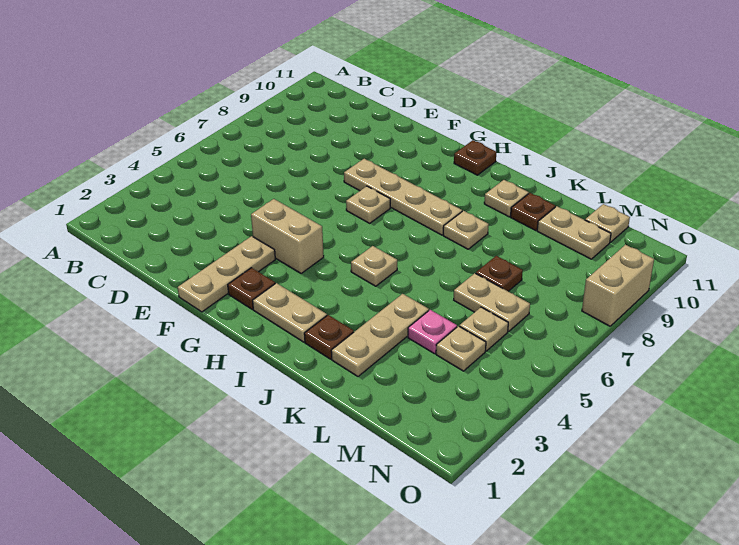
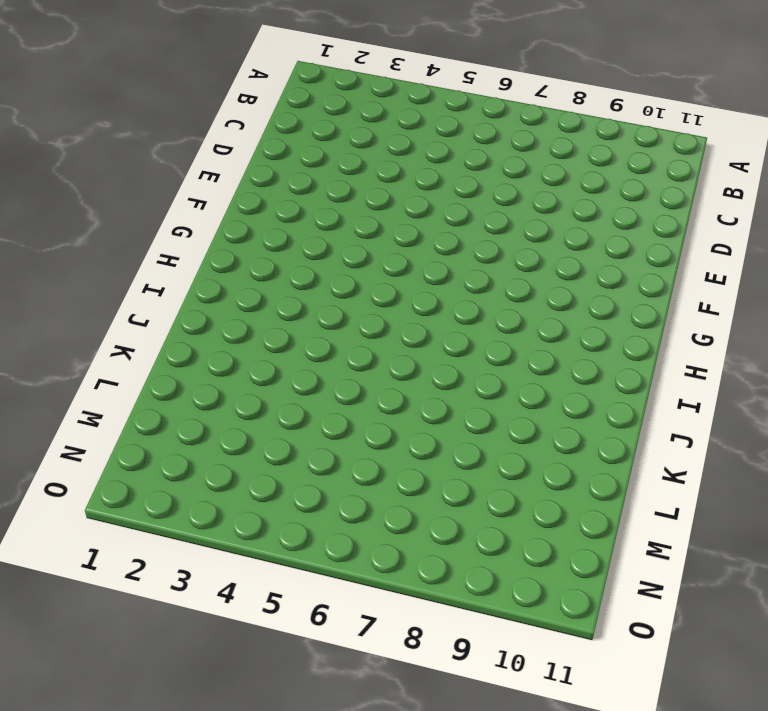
none -> tan plate F1:F3 level 1
none -> tan brick F4:G4 level 1
none -> tan plate F8:I8 level 1

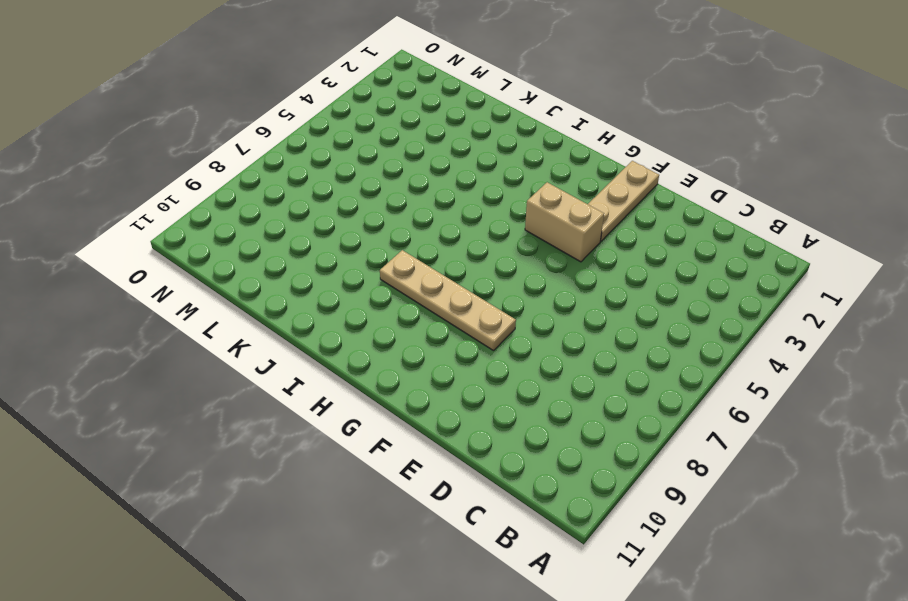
none -> brown plate G2 level 1
none -> tan plate G7 level 1
none -> tan plate H2:I2 level 1

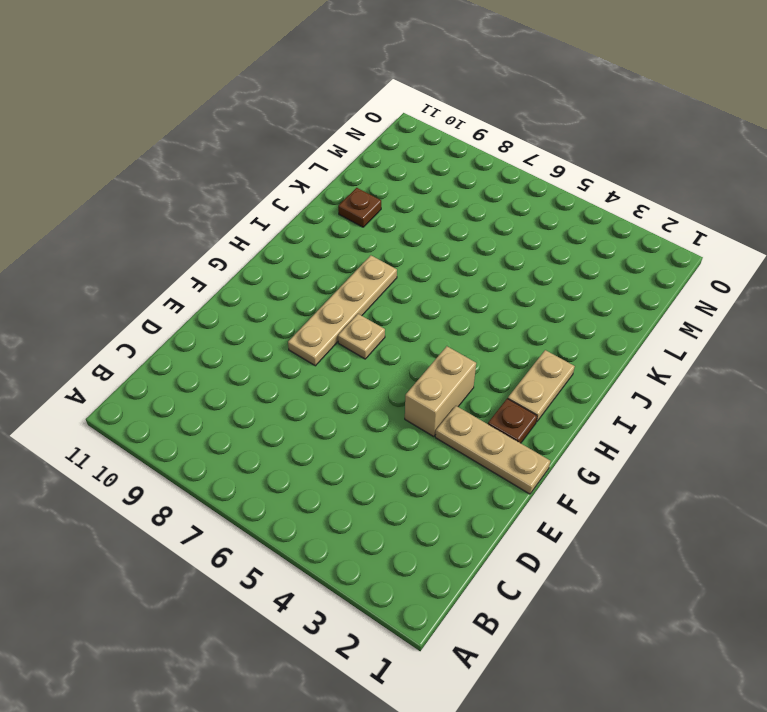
none -> brown plate H11 level 1
none -> tan plate I5 level 1
none -> brown plate J2 level 1

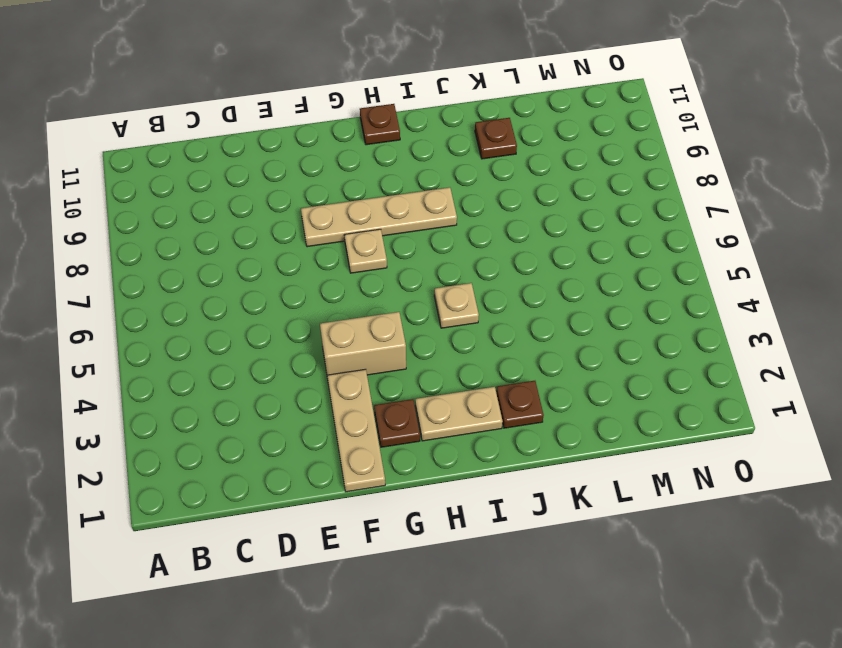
none -> tan plate J8 level 1
none -> tan plate J10 level 1
none -> tan plate K2:K4 level 1

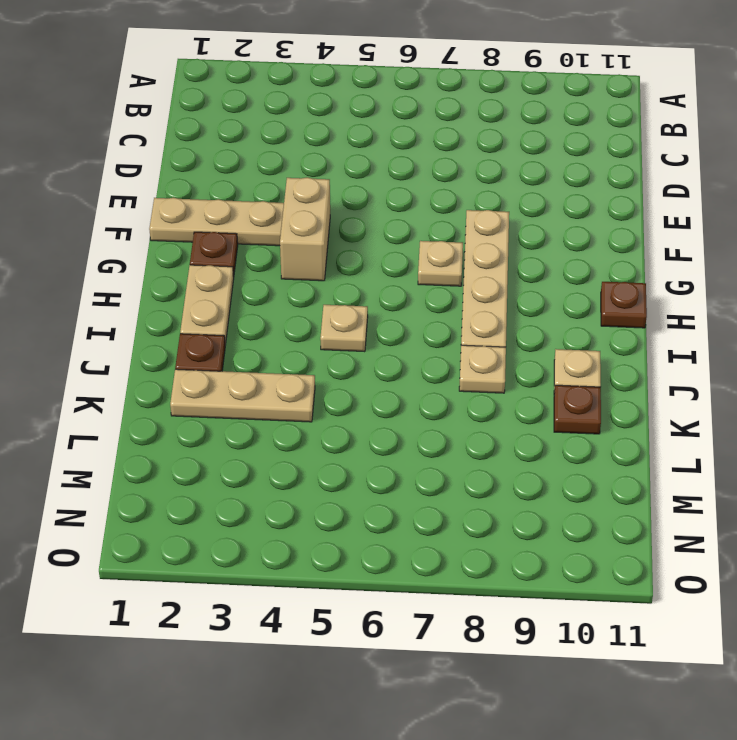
none -> pink plate L4 level 1
none -> tan plate L6:M6 level 1
none -> brown plate L7 level 1

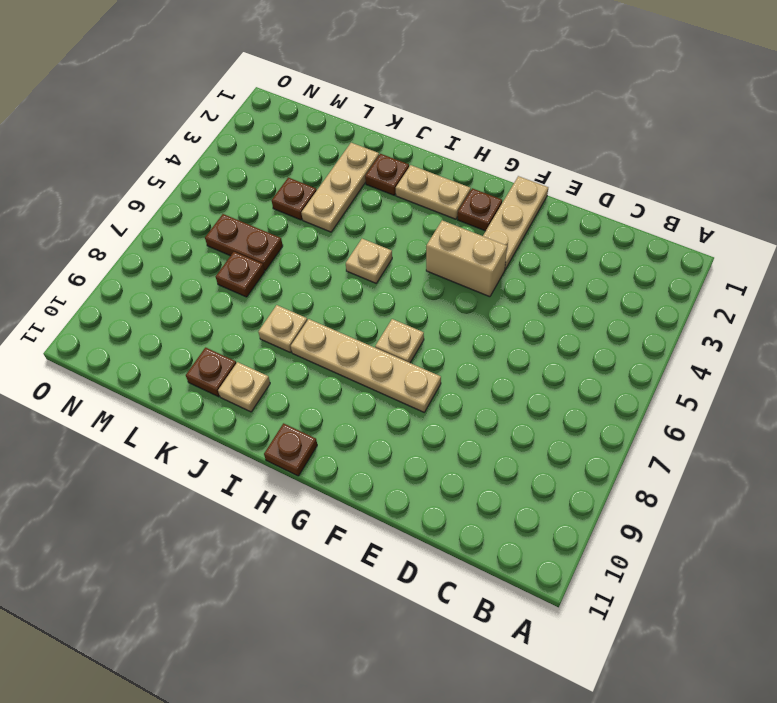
brown plate L4 level 1 -> pink plate L4 level 1
brown plate L6:M6 level 1 -> tan plate L6:M6 level 1
none -> tan plate L10:M10 level 1
none -> tan plate M4 level 1
none -> tan plate M5 level 1

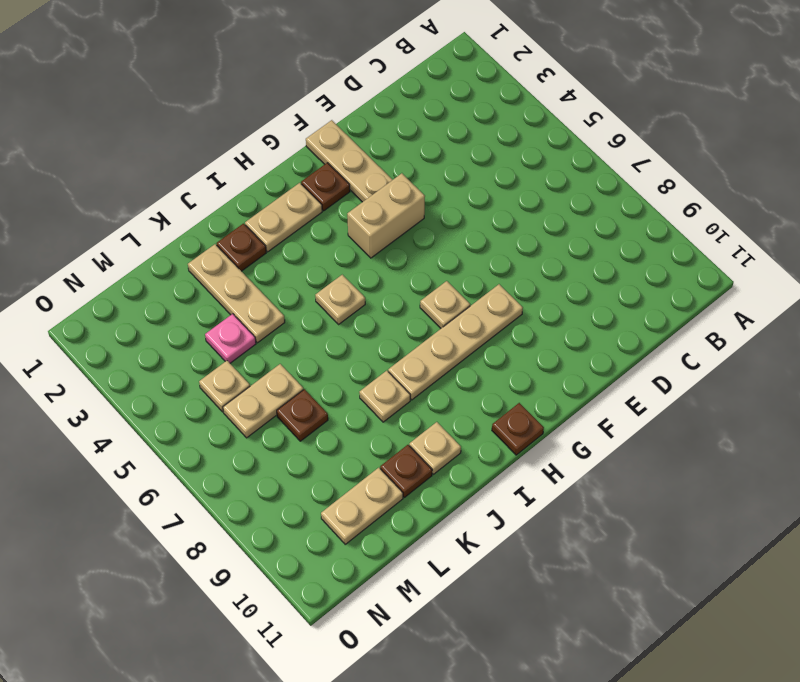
none -> tan plate M4 level 1
none -> tan plate M11 level 1
none -> tan brick O8:O9 level 1

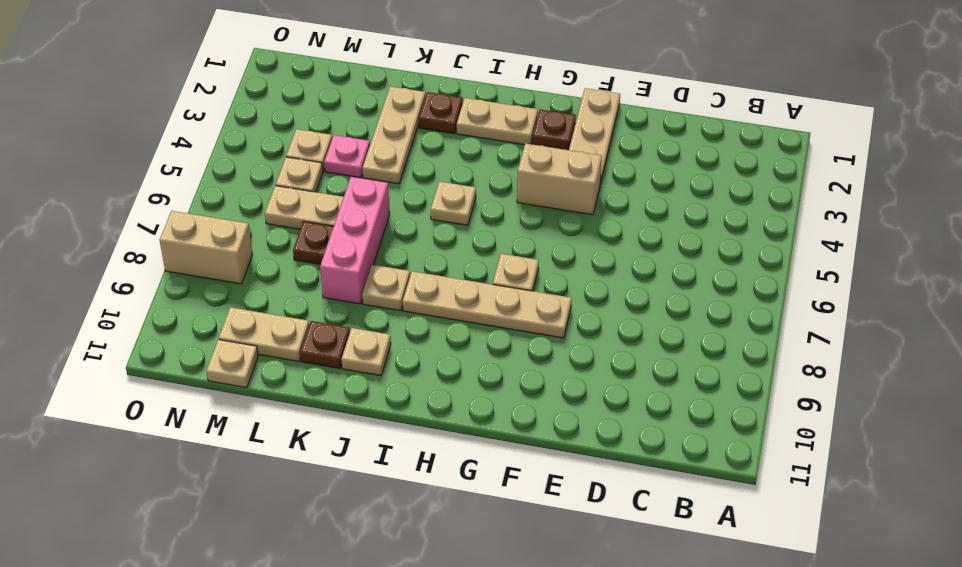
pink brick K6:K8 level 1 -> none
tan brick N8:O8 level 1 -> tan brick O8:O9 level 1
none -> brown plate H11 level 1

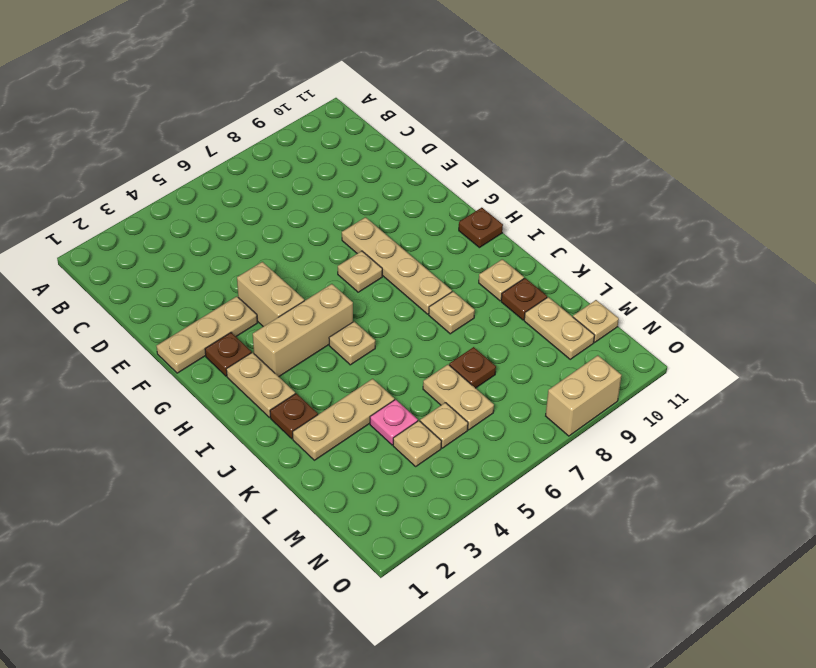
tan brick H3:H5 level 1 -> none

